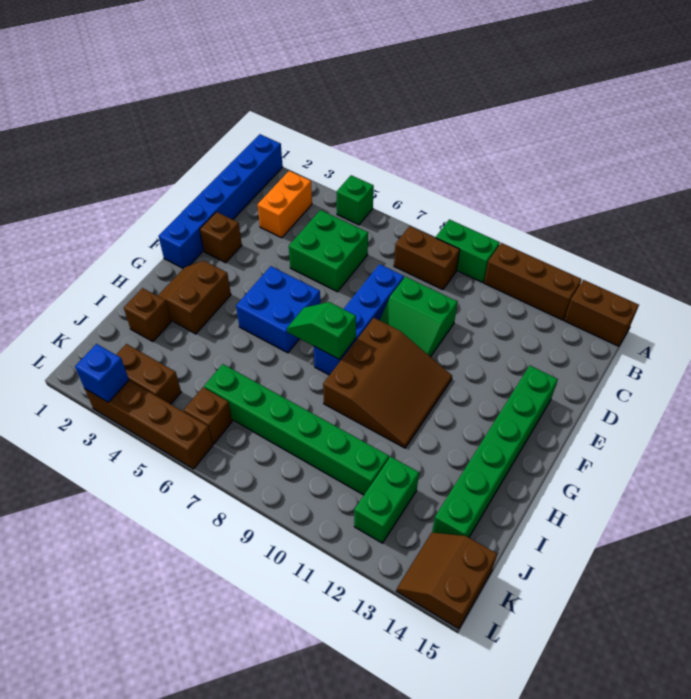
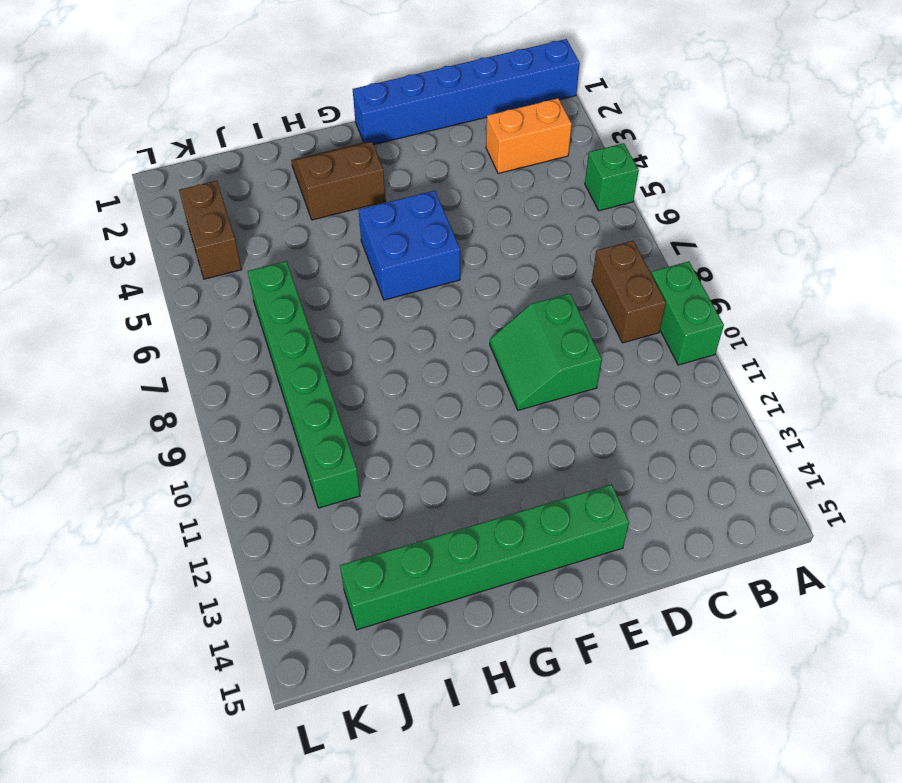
none -> brown brick A11:A13 level 1
none -> brown brick A14:A15 level 1
none -> green brick C5:D6 level 1

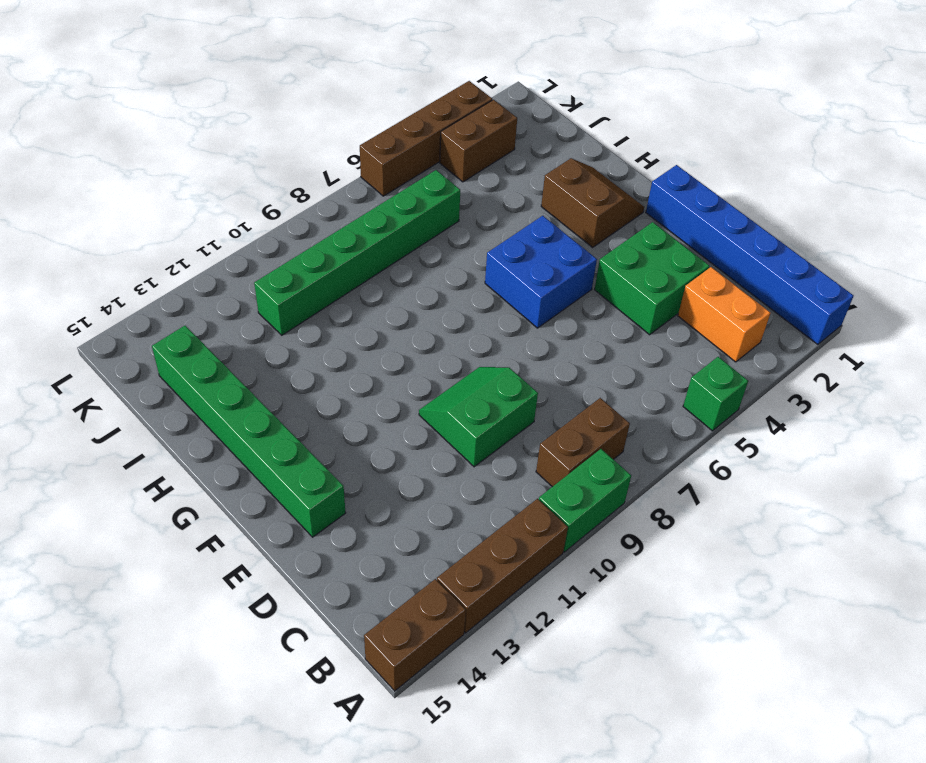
green brick D3:E4 level 1 -> green brick C5:D6 level 1
none -> blue brick D8:G8 level 1
none -> brown brick E2 level 1
none -> brown slope F9:H11 level 1 top 9

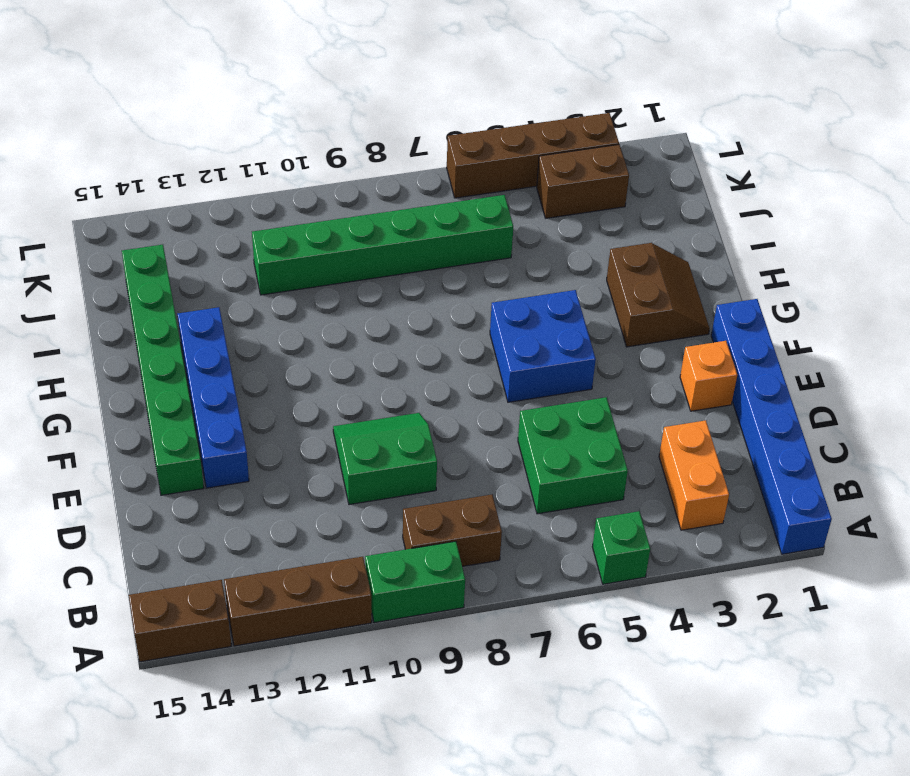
orange brick E2 level 1 -> brown brick E2 level 1
blue brick E13:H13 level 1 -> blue brick D8:G8 level 1
none -> brown slope F9:H11 level 1 top 9
none -> brown brick I2 level 1
none -> green brick J12:K12 level 1

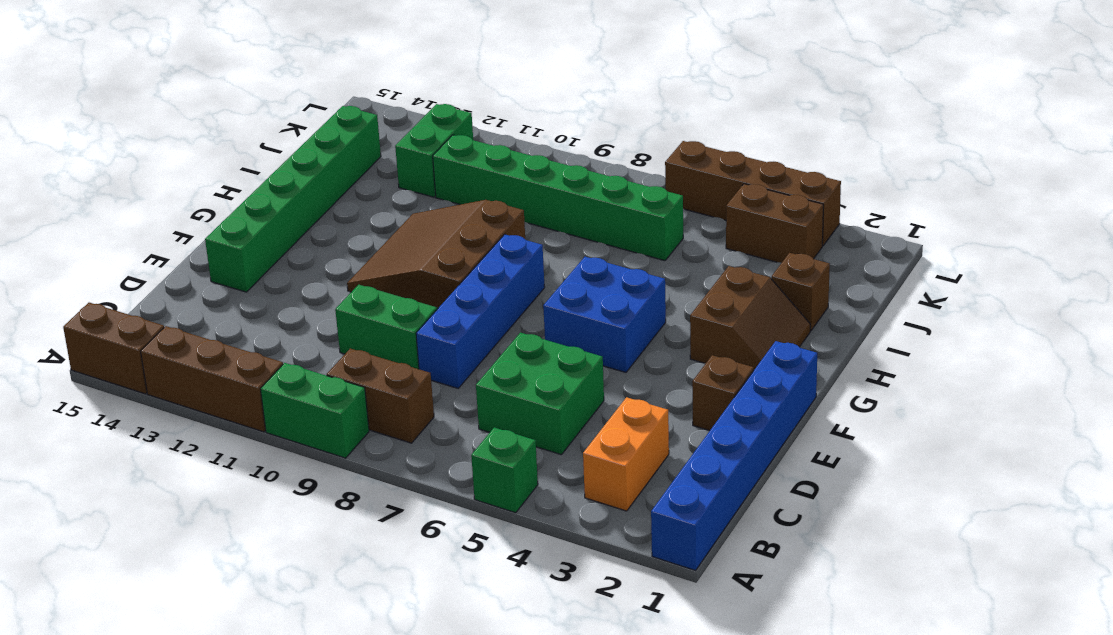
none -> brown brick K6 level 1
none -> brown slope K14:L15 level 1 top 15
none -> green slope G7:G8 level 2 top 8

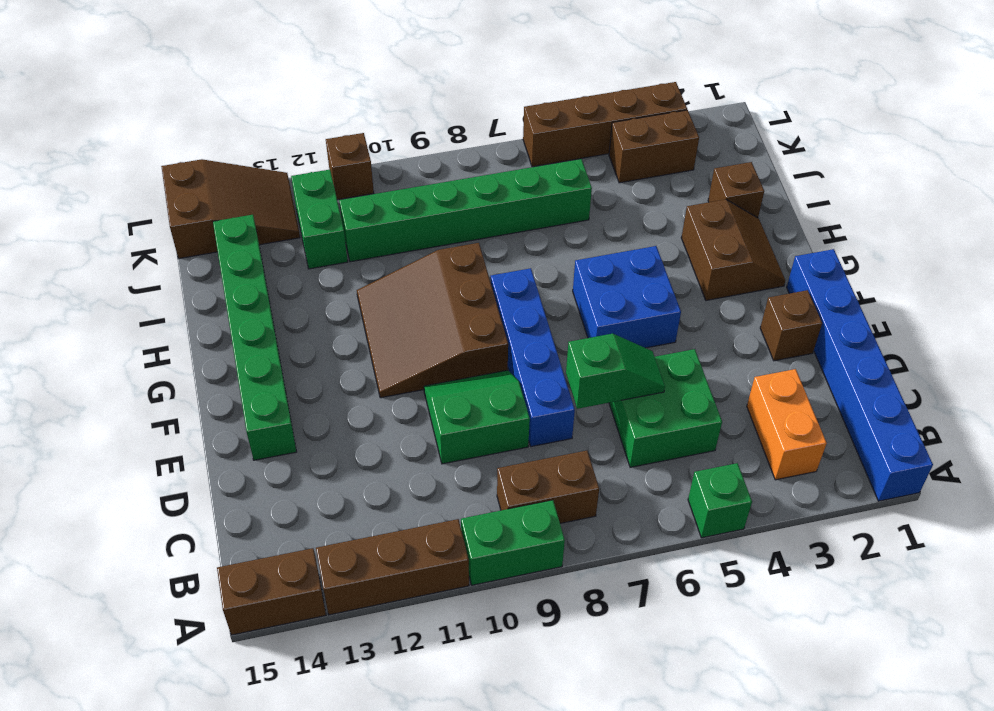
green slope D6:D7 level 2 top 7 -> green slope G7:G8 level 2 top 8
brown slope K13:L15 level 1 top 15 -> brown slope K14:L15 level 1 top 15
brown brick L11 level 1 -> brown brick K6 level 1
none -> blue brick L3 level 2

